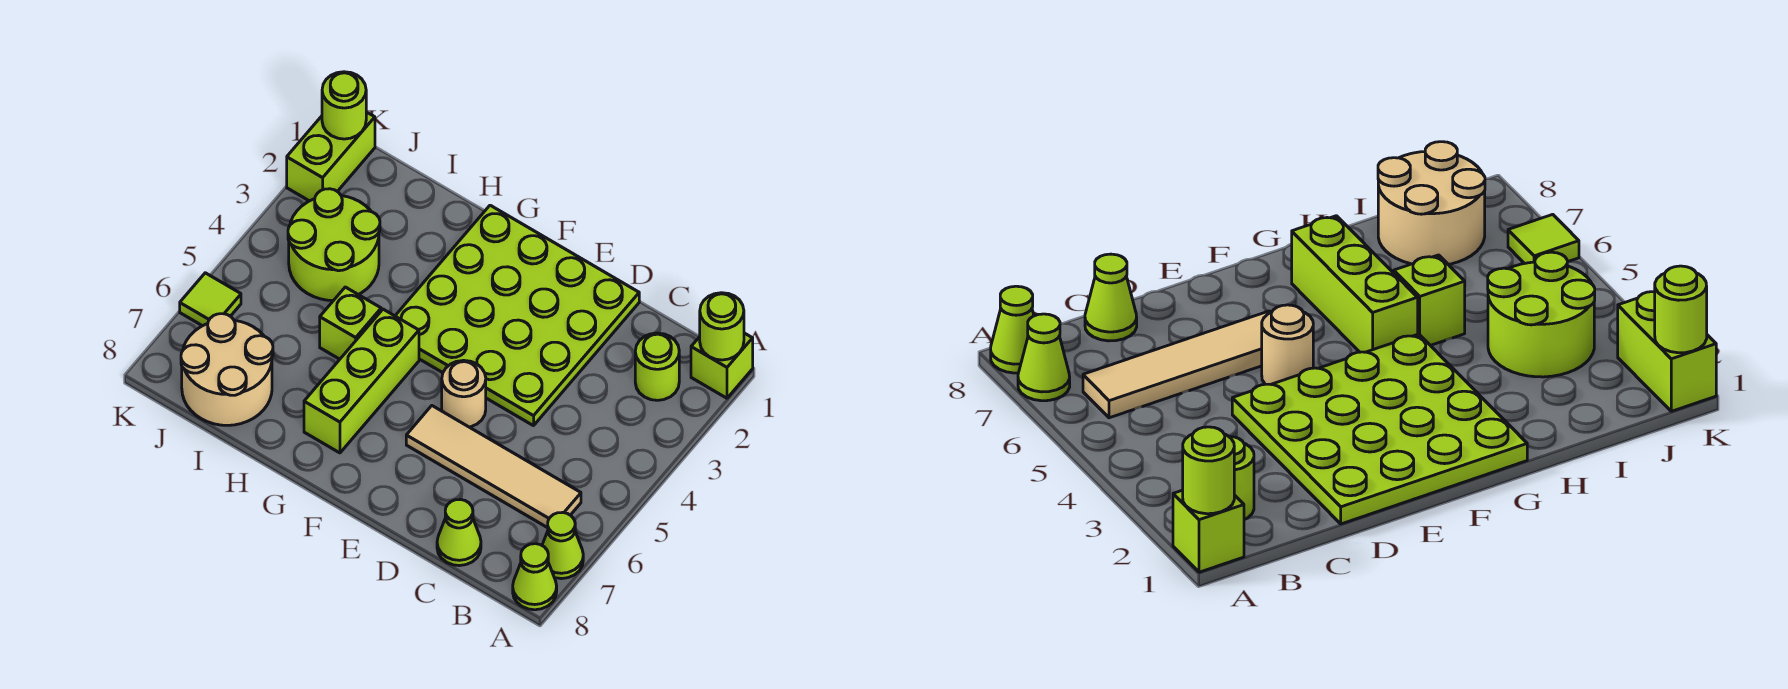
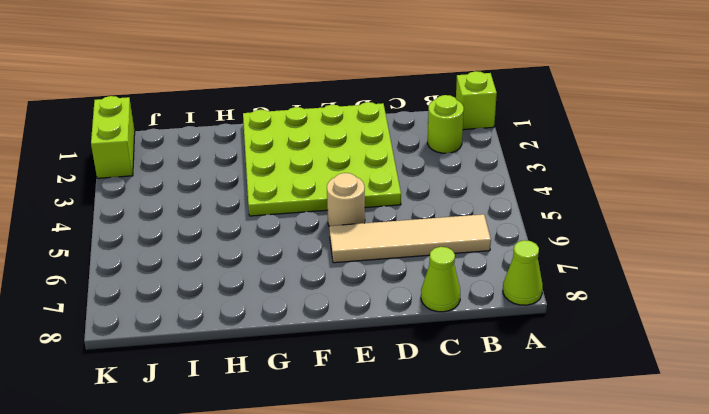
none -> lime cone A7 level 1
none -> lime brick G5:G7 level 1
none -> lime brick H5 level 1

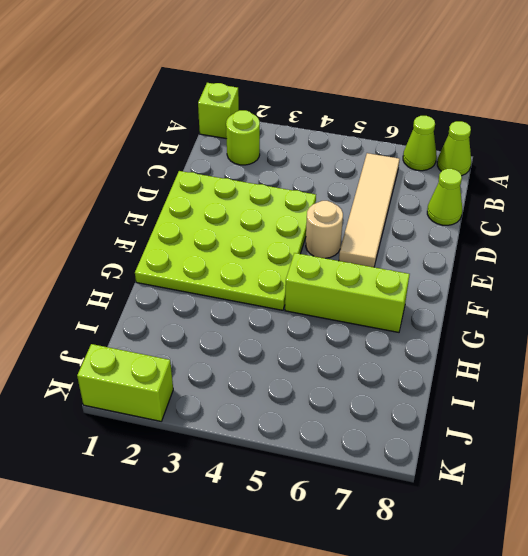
none -> lime brick H5 level 1
none -> lime round brick I3:J4 level 1
none -> tan round brick I7:J8 level 1

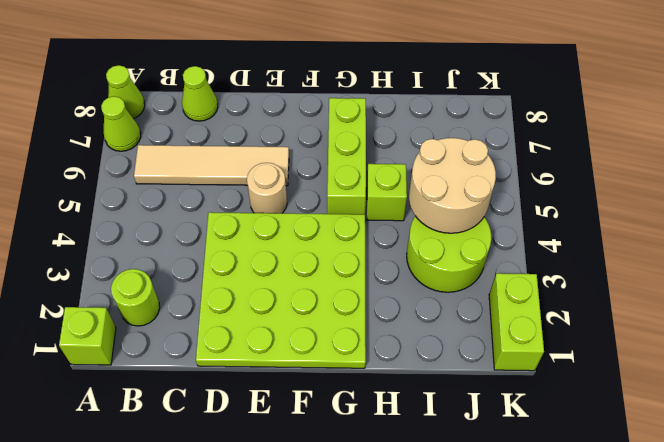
tan round brick I4:J5 level 2 -> tan round brick I7:J8 level 1
none -> lime tile K6 level 1
none -> lime round brick A1 level 2
none -> lime round brick K1 level 2

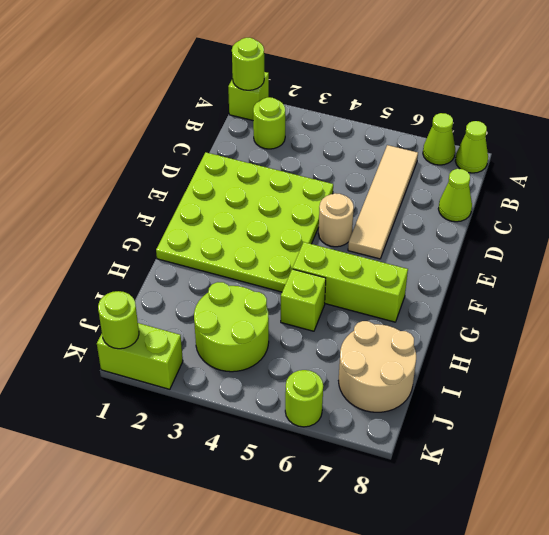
lime round brick K6 level 1 -> lime tile K6 level 1

